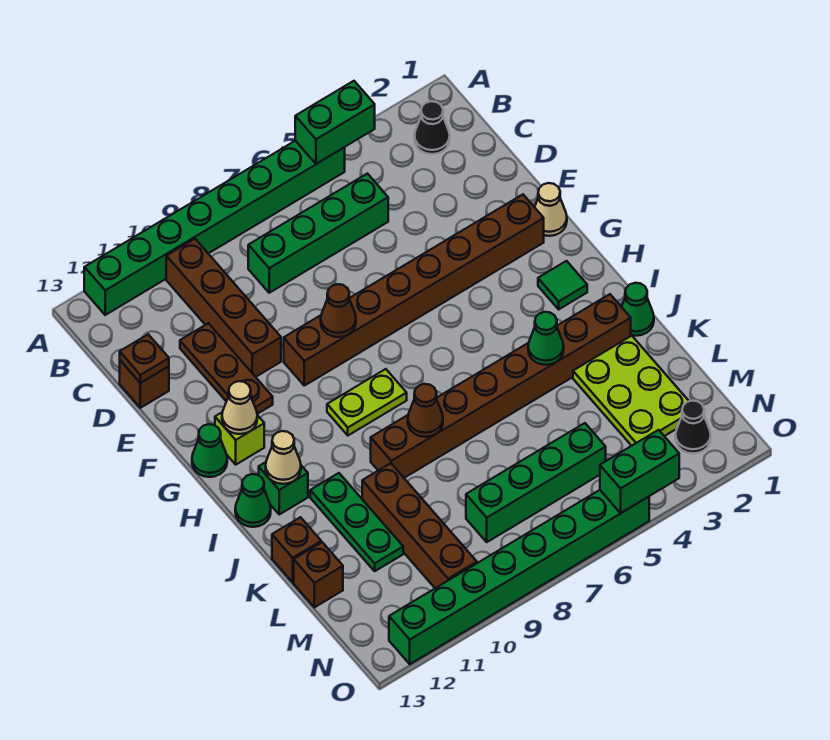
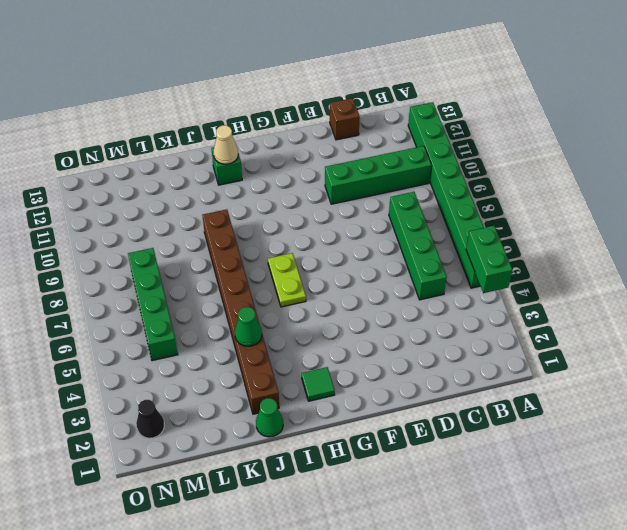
green brick B10:E10 level 1 -> brown brick B10:E10 level 1
lime plate H6:H7 level 1 -> lime plate H8:H9 level 1
none -> black cone B2 level 1
none -> brown plate D11:F11 level 1
none -> tan cone F1 level 1
none -> brown brick F2:F9 level 1

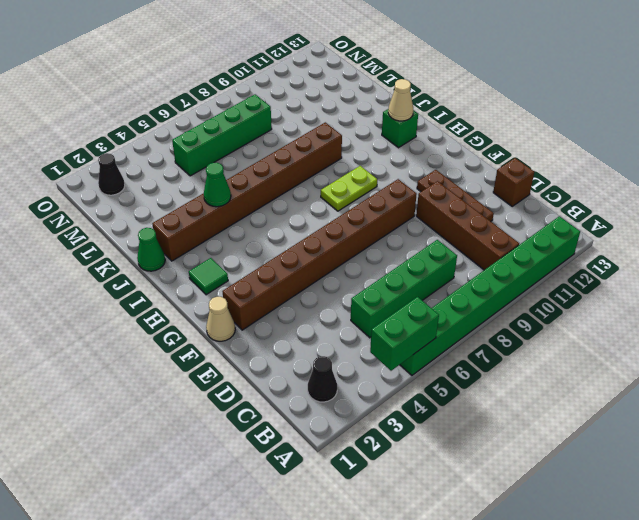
none -> lime brick G12 level 1
none -> green cone G13 level 1
none -> green cone I13 level 1
none -> green plate J11:L11 level 1

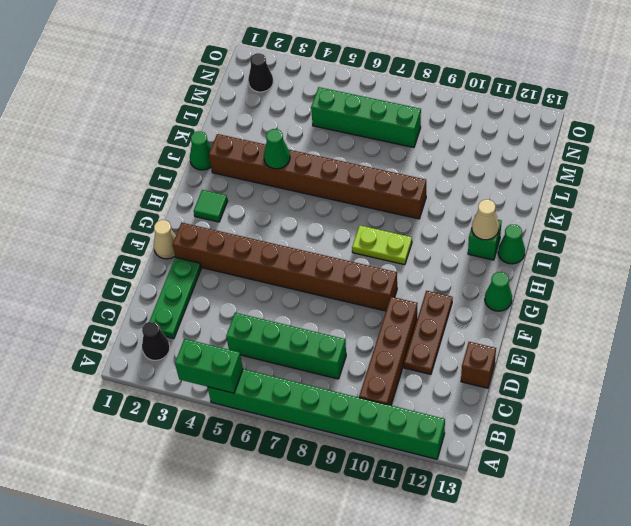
green plate C2:E2 level 1 -> green plate J11:L11 level 1
none -> lime brick G12 level 1
none -> lime plate K2:M3 level 1
none -> brown brick K10:N10 level 1
none -> brown brick K13 level 1

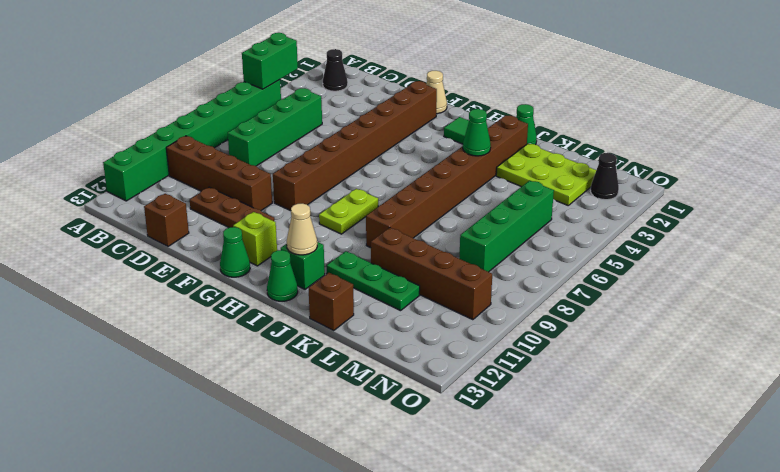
none -> brown brick L13 level 1
none -> green brick O5:O12 level 1
none -> brown plate D13 level 2
none -> brown cone F8 level 2

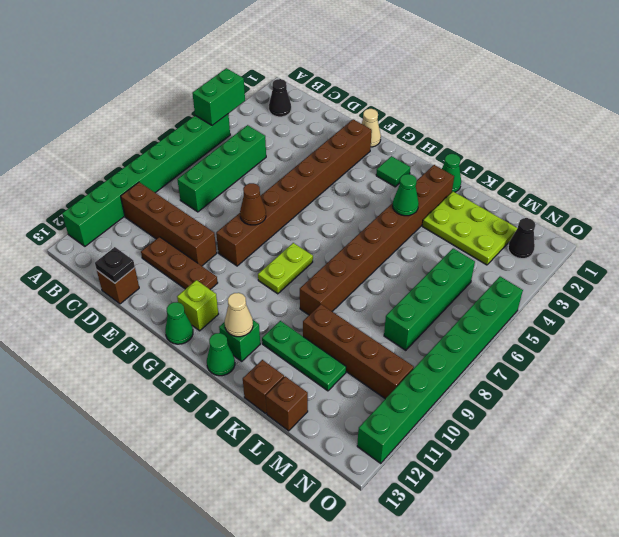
black plate D13 level 2 -> brown plate D13 level 2
none -> tan cone G12 level 2
none -> brown cone J8 level 2
none -> green brick O4:O5 level 2

